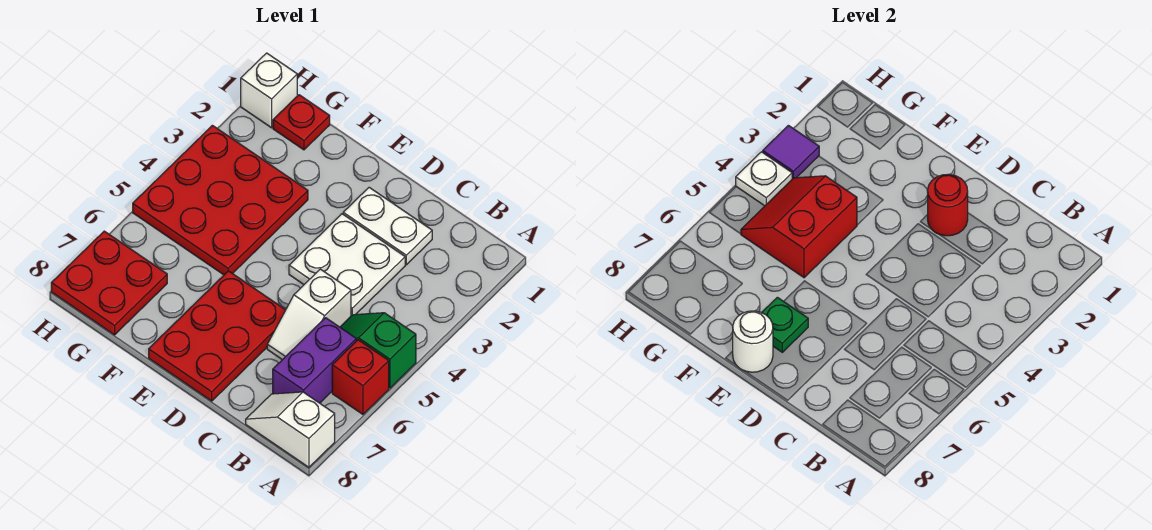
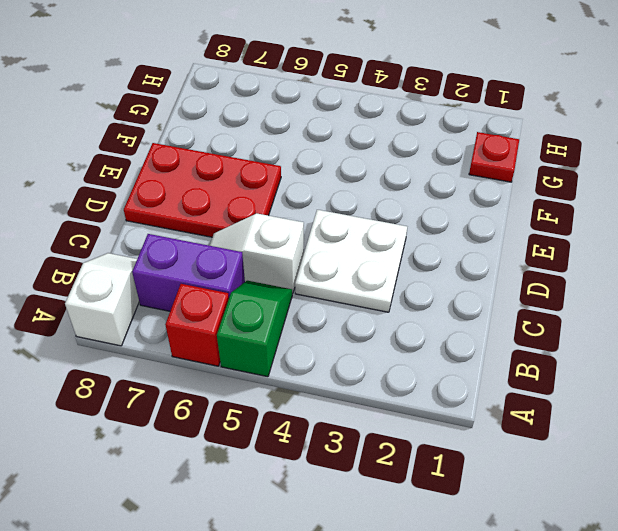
none -> white plate C2:D2 level 1
none -> red plate F3:H5 level 1
none -> red plate G7:H8 level 1

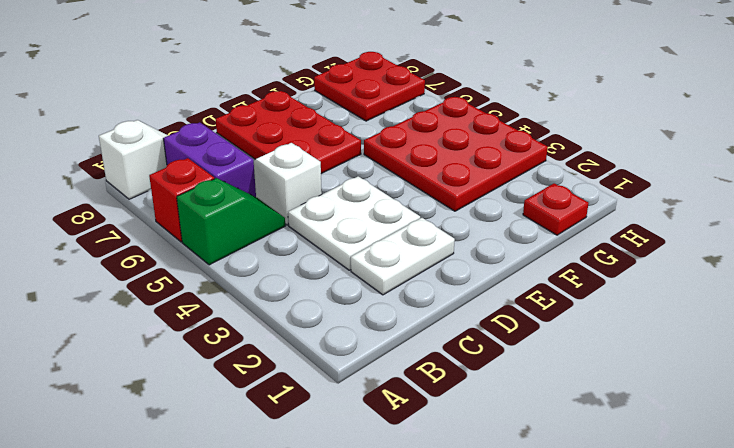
none -> white brick H1 level 1
none -> red round brick D2 level 2
none -> green plate E7 level 2

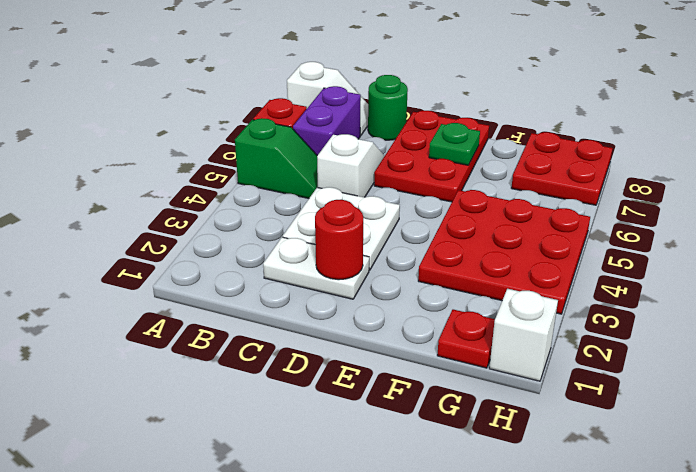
green round brick C8 level 1 -> none
none -> white round brick E8 level 2
none -> red slope F4:G5 level 2 top F
none -> purple tile H3 level 2

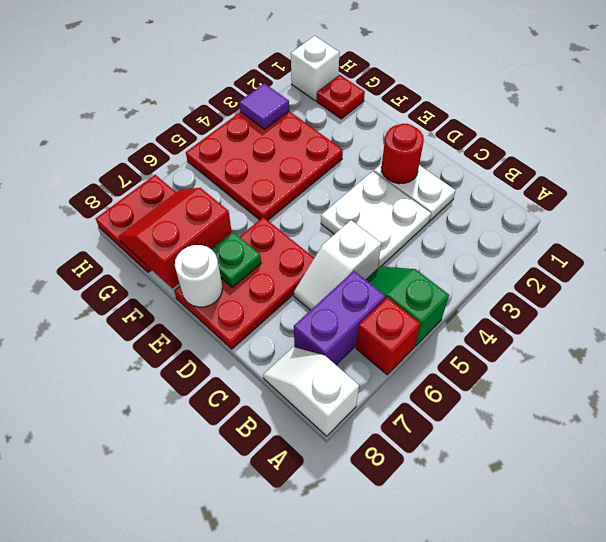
red slope F7:G8 level 2 top F -> red slope F4:G5 level 2 top F
none -> white plate H4 level 2

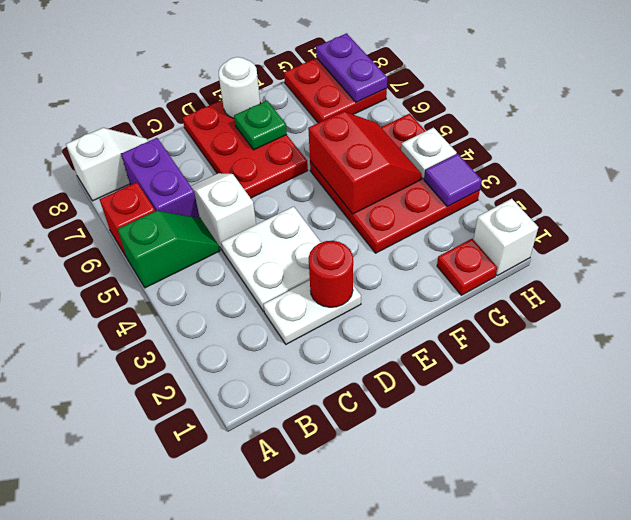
purple plate H7:H8 level 2 -> none

